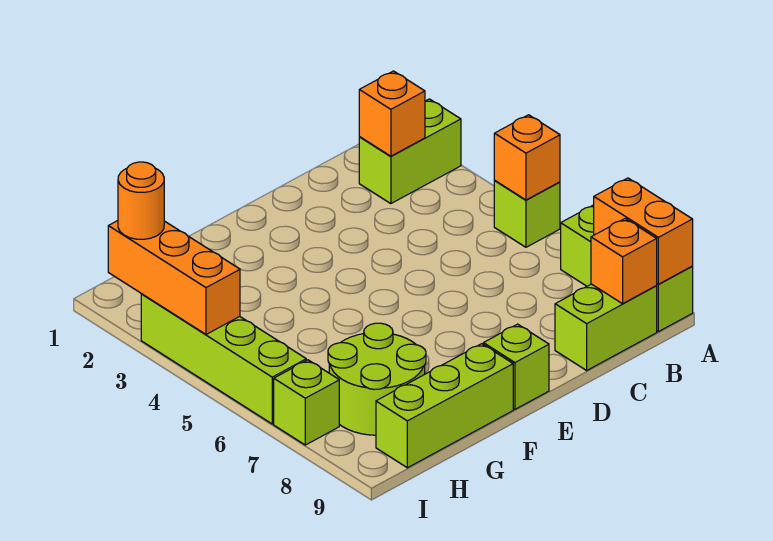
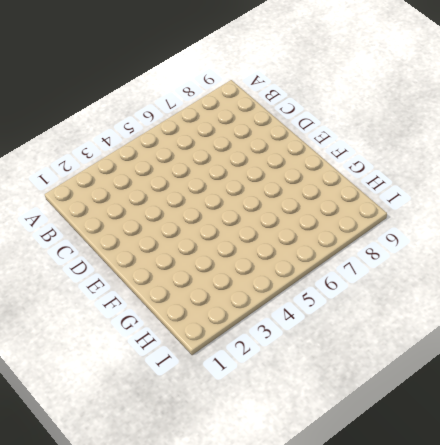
none -> lime brick A2:B2 level 1
none -> lime brick A5 level 1
none -> lime brick A7:A9 level 1

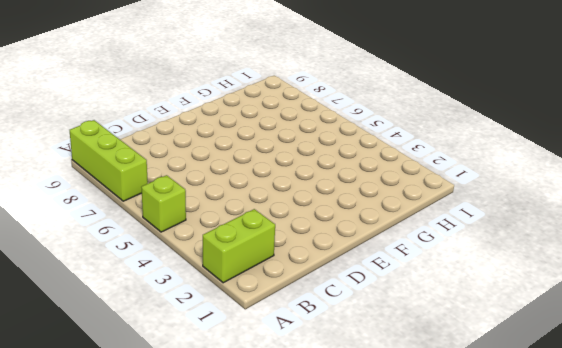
none -> lime brick B9:C9 level 1
none -> lime brick E9 level 1
none -> lime brick F9:H9 level 1

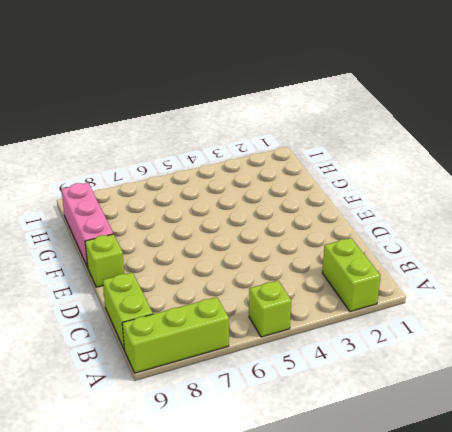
pink brick F9:H9 level 1 -> lime brick F9:H9 level 1
none -> lime round brick G7:H8 level 1
none -> lime brick I3:I6 level 1
none -> lime brick I7 level 1

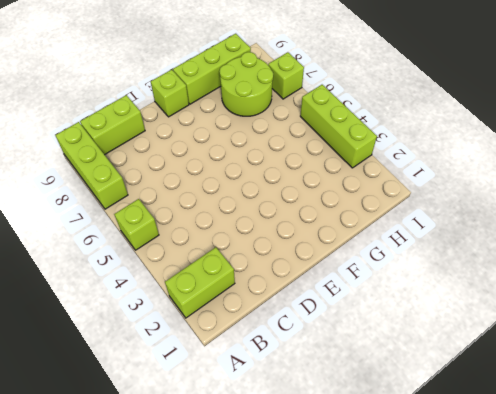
lime brick I3:I5 level 1 -> lime brick I3:I6 level 1
none -> orange brick A5 level 2
none -> orange brick A8:A9 level 2
none -> orange brick B2 level 2

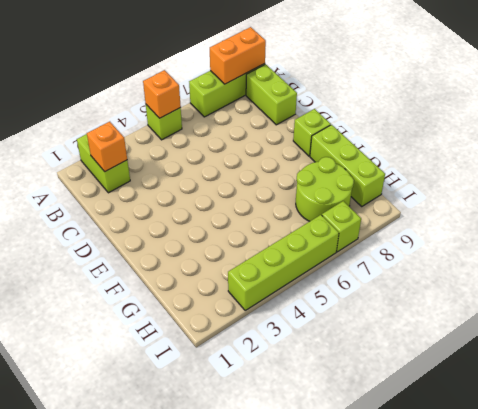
none -> orange brick B9 level 2
none -> orange brick I2:I4 level 2
none -> orange round brick I2 level 3

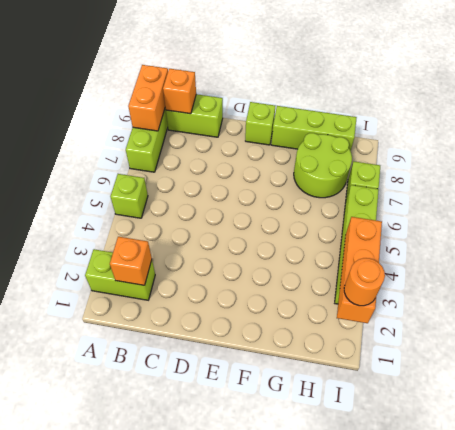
none -> orange brick A5 level 2

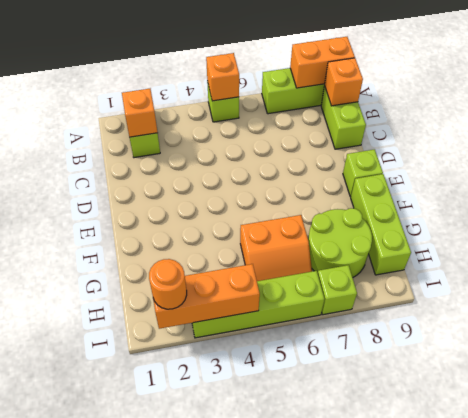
orange slope G5:H6 level 1 top G -> none

